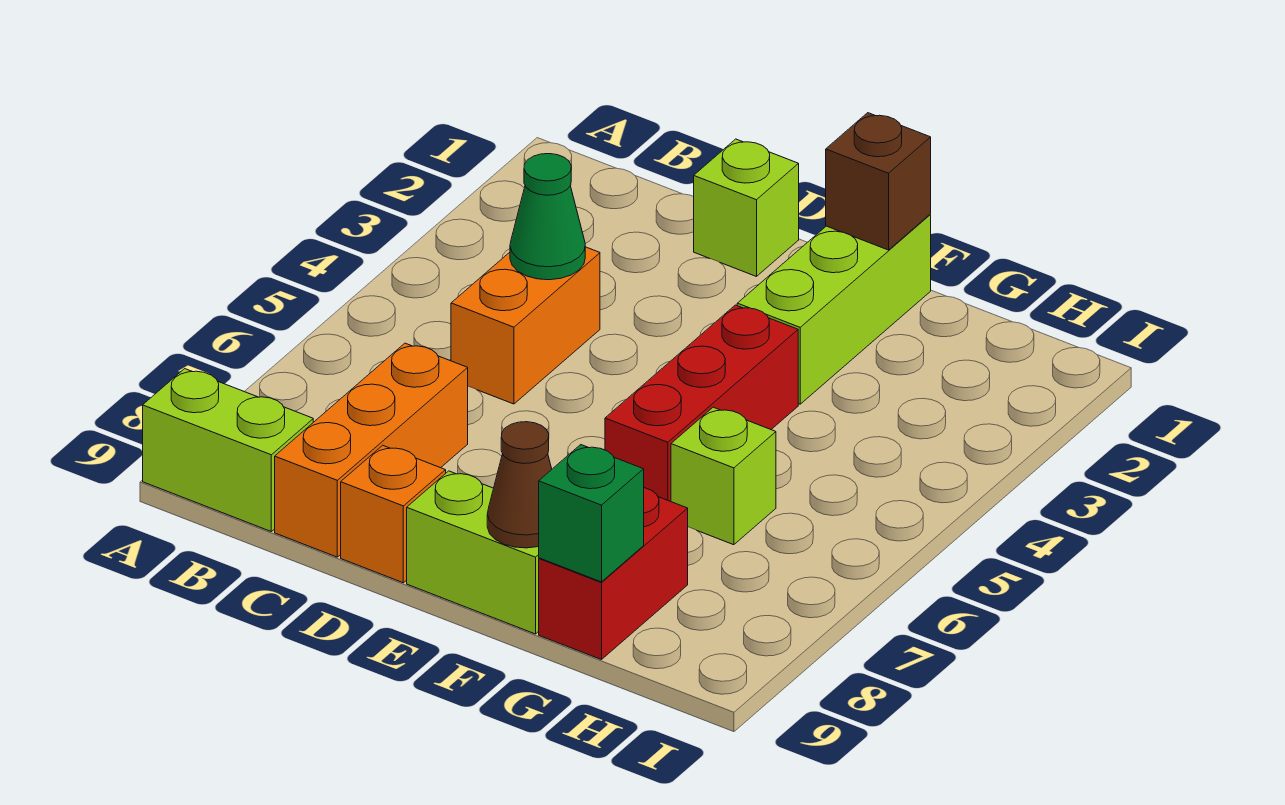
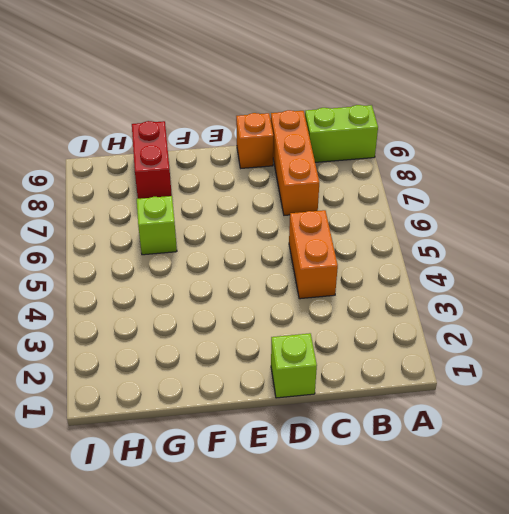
none -> lime brick E9:F9 level 1
none -> lime brick F1:F3 level 1
none -> red brick F4:F6 level 1

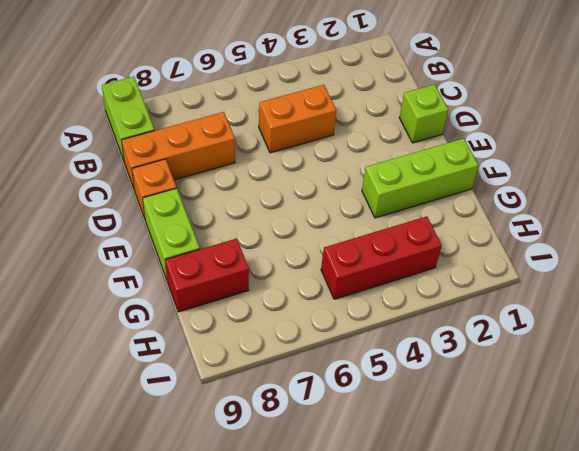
red brick H3:H5 level 1 -> red brick F4:F6 level 1
none -> lime brick G6 level 1
none -> green cone C4 level 2
none -> brown brick F1 level 2

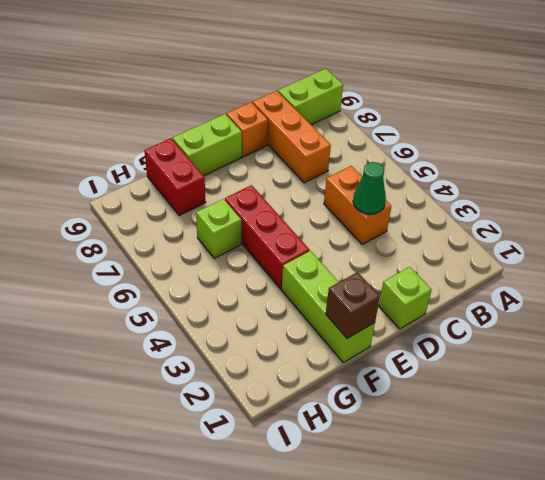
none -> brown cone F9 level 2
none -> green brick G9 level 2

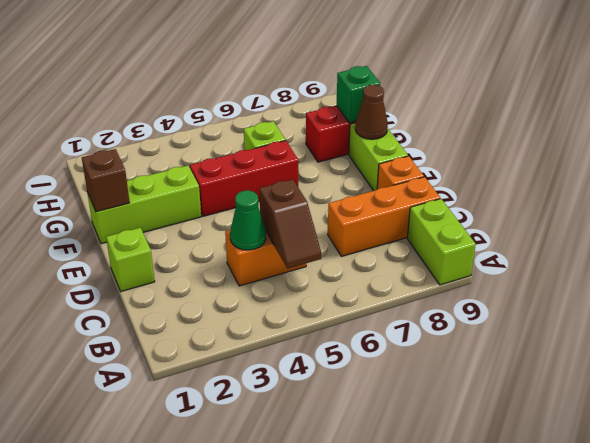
brown slope B5:C5 level 2 top C -> none

